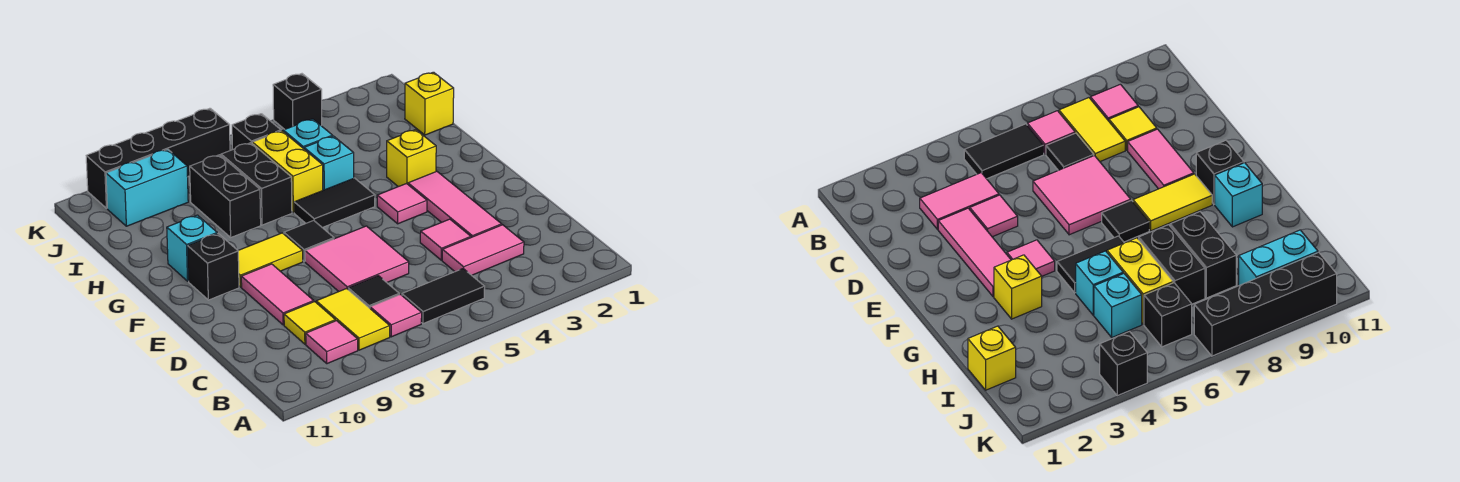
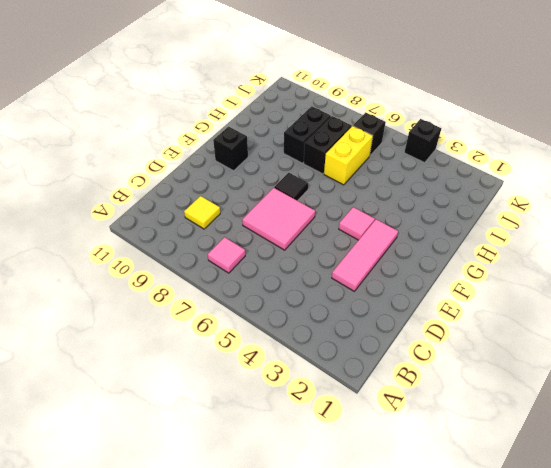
none -> black tile B5:B6 level 1
none -> yellow tile B8:C8 level 1
none -> pink tile B9 level 1

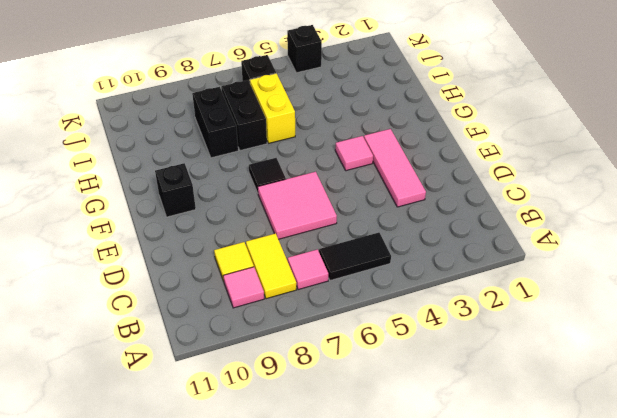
none -> pink tile C3:C4 level 1
none -> black tile C7 level 1
none -> pink tile D4 level 1

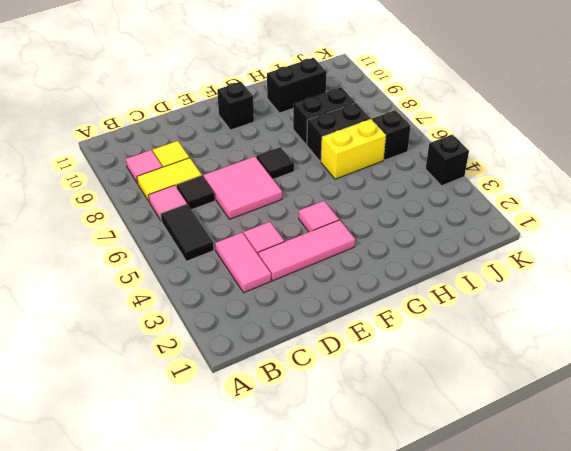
black brick H10:I10 level 1 -> none
none -> pink tile D9:E9 level 1
none -> yellow tile F8:F9 level 1
none -> yellow brick G3 level 1

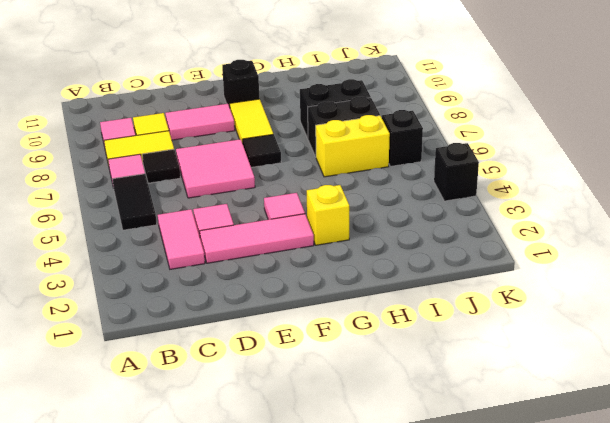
none -> black tile G5:G6 level 1
none -> cyan brick G10 level 1
none -> cyan brick H5 level 1

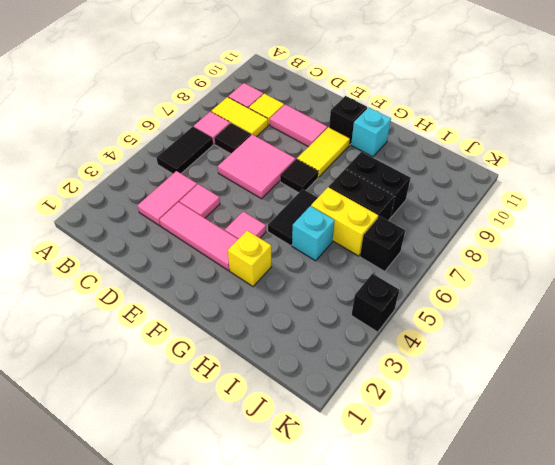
none -> yellow brick I1 level 1
none -> cyan brick I5 level 1
none -> cyan brick J9:J10 level 1

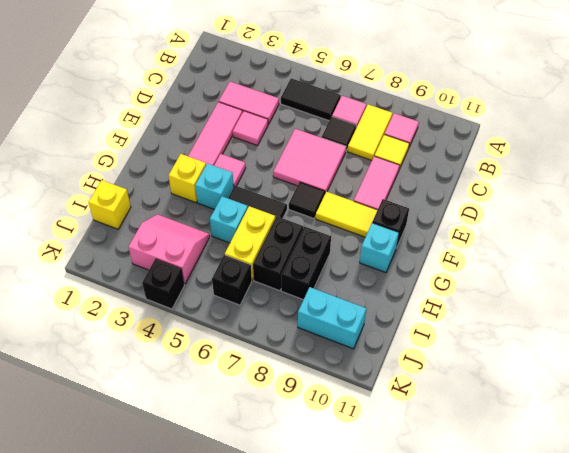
cyan brick G4 level 1 -> cyan brick I5 level 1
pink slope I3:J4 level 1 top J -> none
none -> black brick K7:K10 level 1

